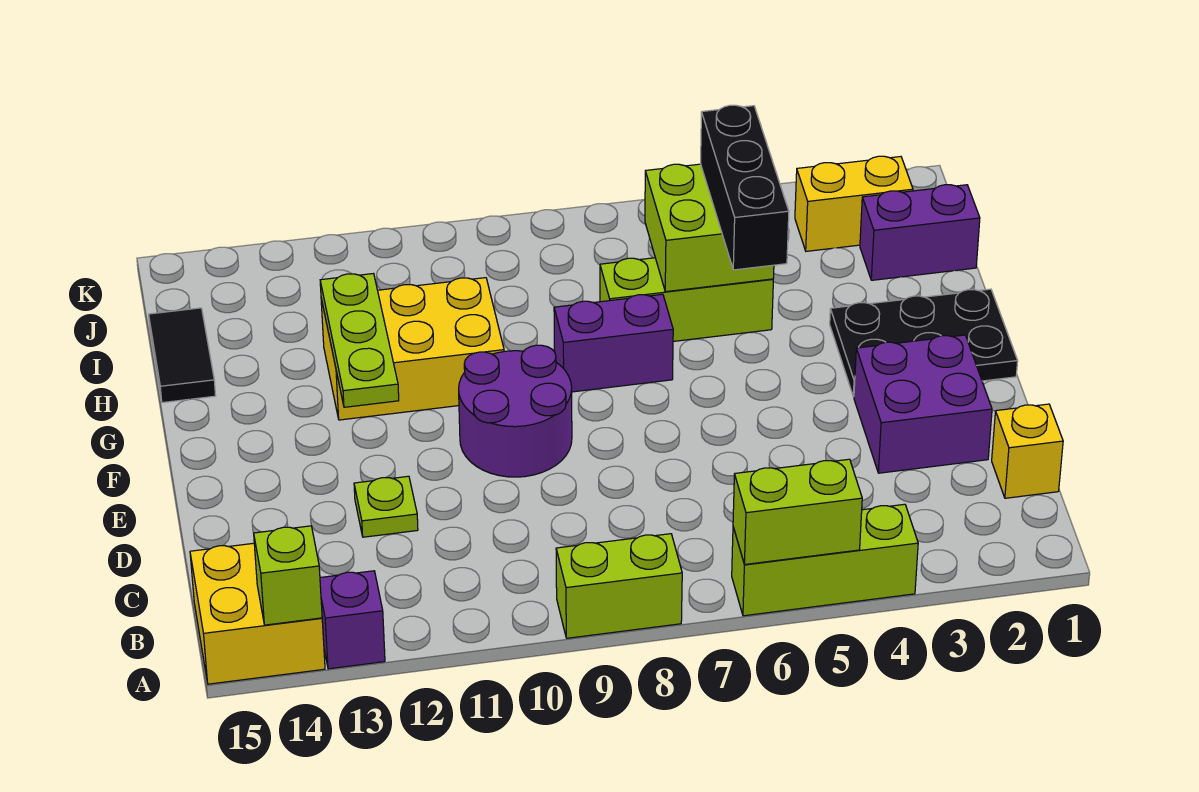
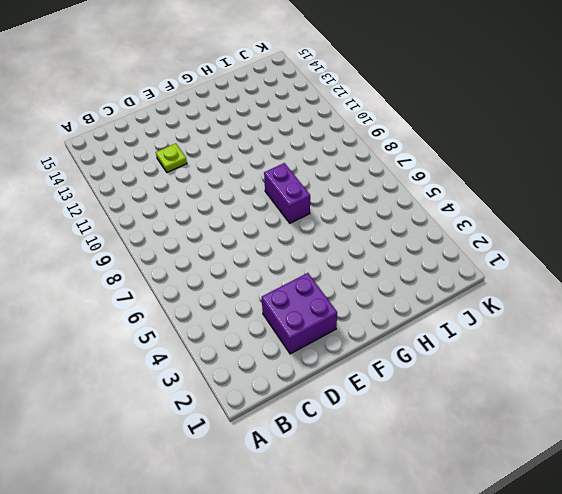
none -> lime brick A4:A6 level 1
none -> lime brick A8:A9 level 1
none -> purple brick A13 level 1

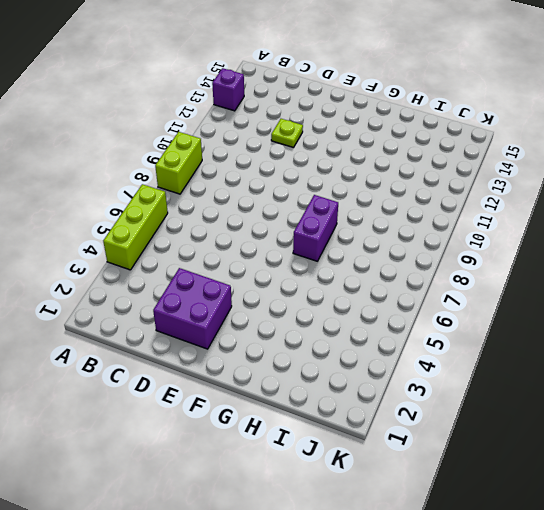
none -> yellow brick A14:B15 level 1
none -> yellow brick C1 level 1
none -> purple round brick E9:F10 level 1

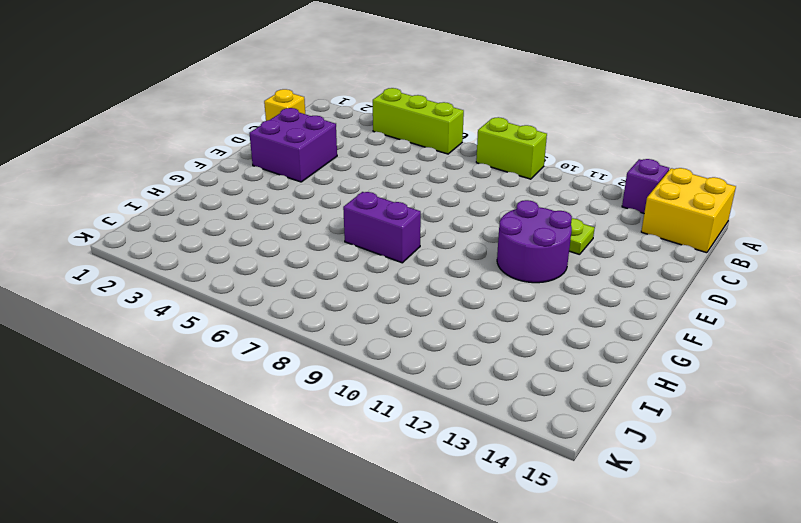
purple round brick E11:F12 level 1 -> purple round brick E9:F10 level 1
none -> black plate F1:G3 level 1
none -> yellow brick G10:H12 level 1
none -> lime brick H5:H7 level 1

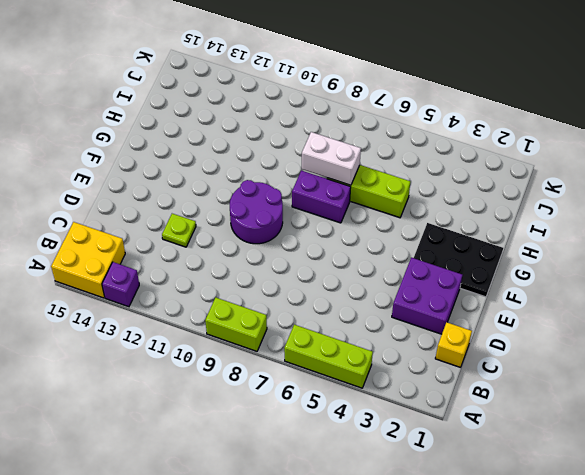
white brick H7:H8 level 2 -> none
none -> yellow brick G10:H12 level 1
none -> black tile H15:I15 level 1
none -> purple brick I1:I2 level 1

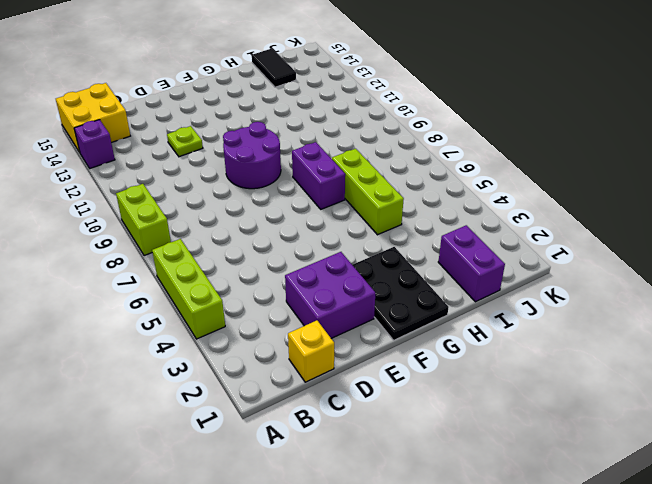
black tile I14:I15 level 1 -> black tile H15:I15 level 1
none -> yellow brick G10:H12 level 1
none -> yellow brick J2:J3 level 1
none -> lime brick A5:A6 level 2

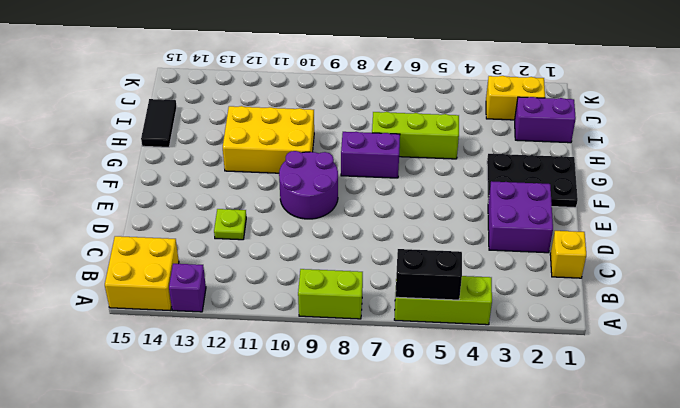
black brick A5:A6 level 2 -> lime brick A5:A6 level 2
none -> lime brick A14 level 2
none -> lime plate F12:H12 level 2
none -> lime brick H5:I6 level 2

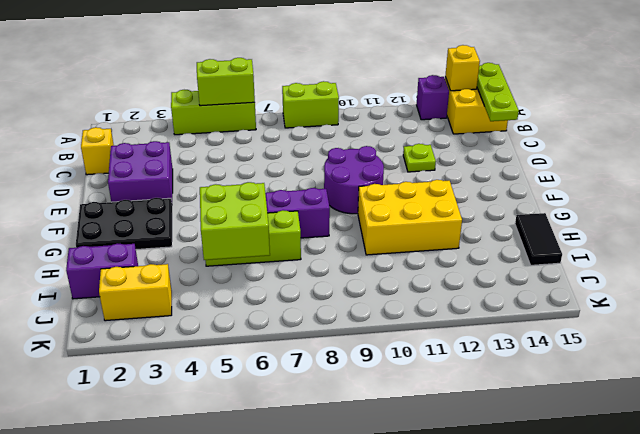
yellow brick A14 level 2 -> lime brick A14 level 2
lime plate A15:C15 level 2 -> lime plate F12:H12 level 2
none -> black brick G5:I5 level 3

